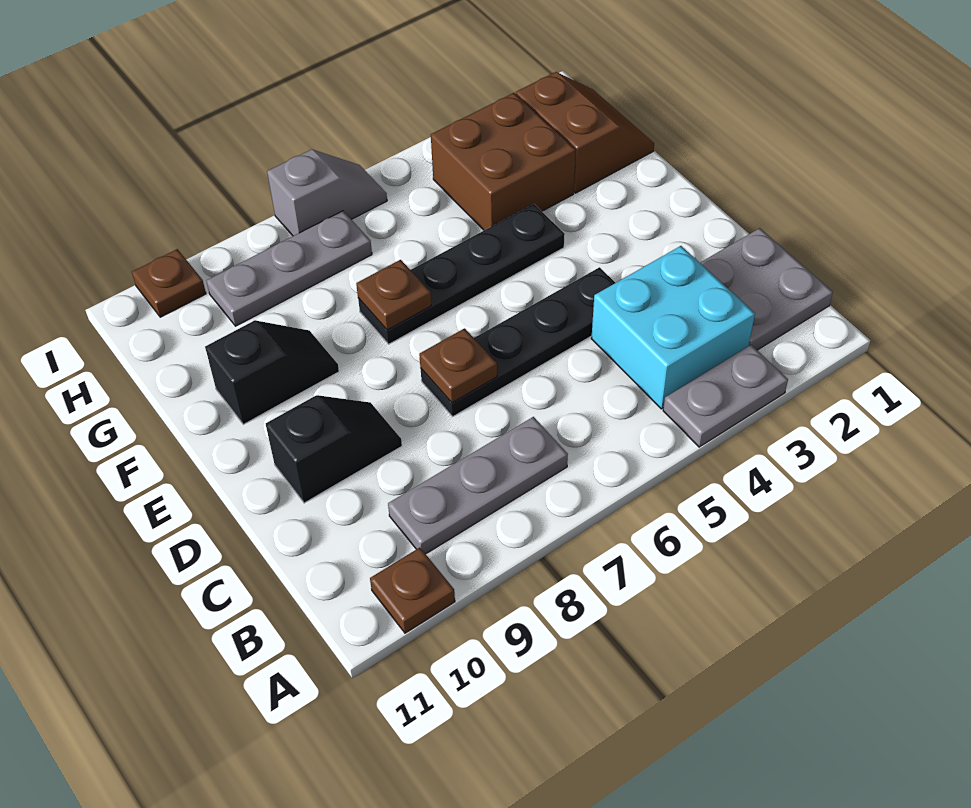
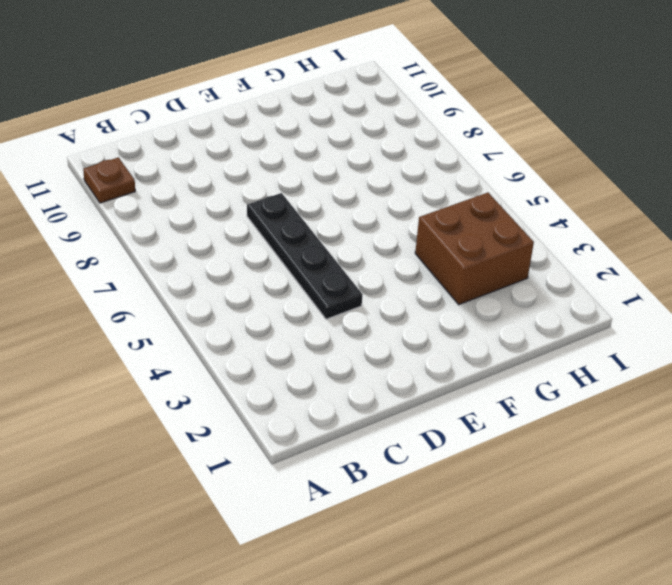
none -> grey plate A3:A4 level 1
none -> grey plate B1:C2 level 1
none -> cyan brick B3:C4 level 1

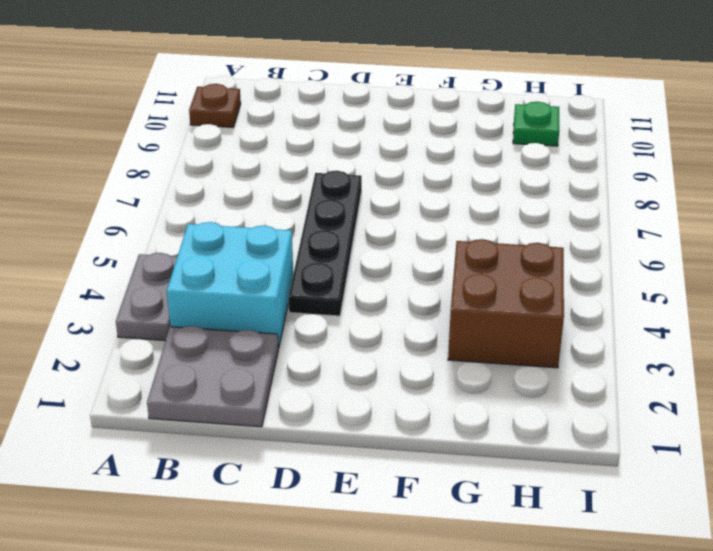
green plate H10 level 1 -> none
none -> grey plate B7:B9 level 1
none -> black slope D9:D10 level 1 top 10
none -> black plate F4:F7 level 1

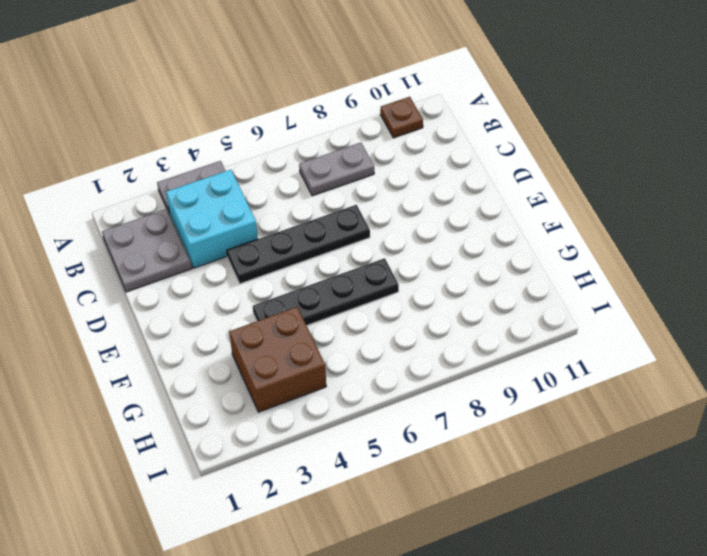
grey plate B7:B8 level 1 -> grey plate B7:B9 level 1
none -> black slope D9:D10 level 1 top 10
none -> black slope F9:F10 level 1 top 10
none -> brown slope G1:H2 level 1 top 2

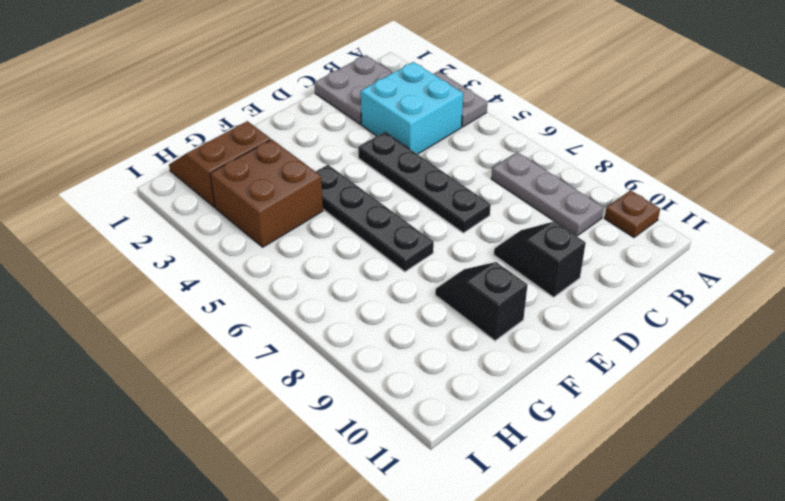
none -> grey plate H7:H9 level 1
none -> grey slope I6:I7 level 1 top 7
none -> brown plate I10 level 1

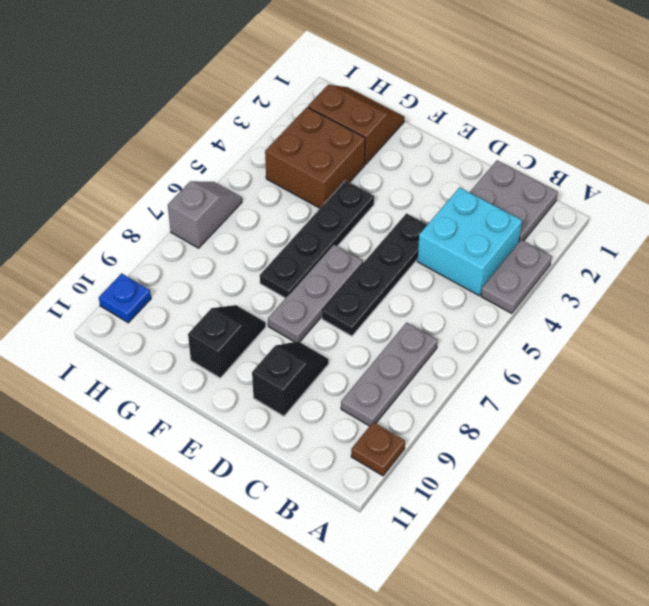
grey plate E6:E8 level 1 -> grey plate H7:H9 level 1
blue plate I10 level 1 -> brown plate I10 level 1
none -> brown plate D7 level 2
none -> brown plate F7 level 2

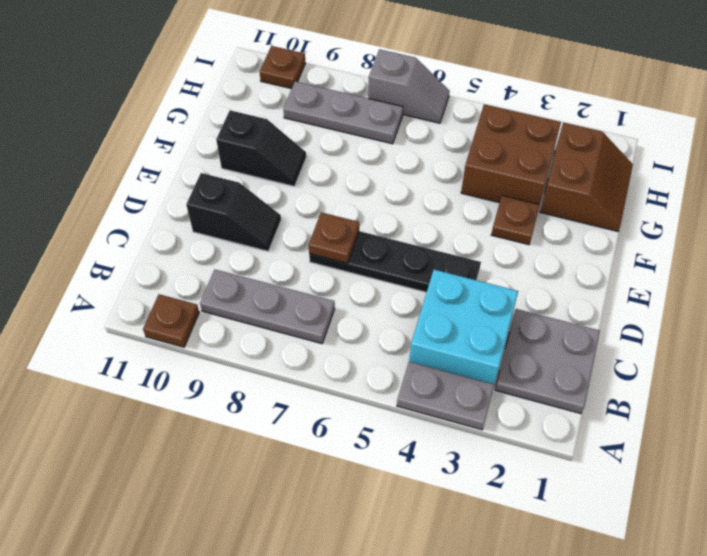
brown plate F3 level 1 -> brown plate F7 level 2
none -> black plate F4:F7 level 1

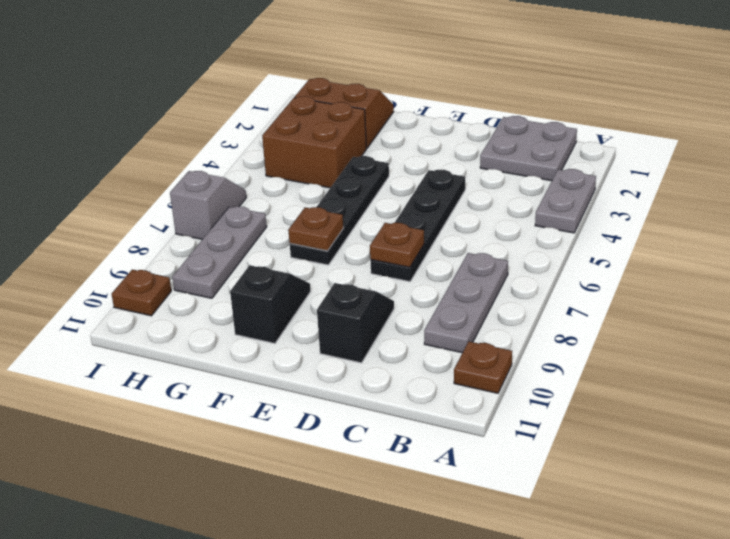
none -> cyan brick B3:C4 level 1

